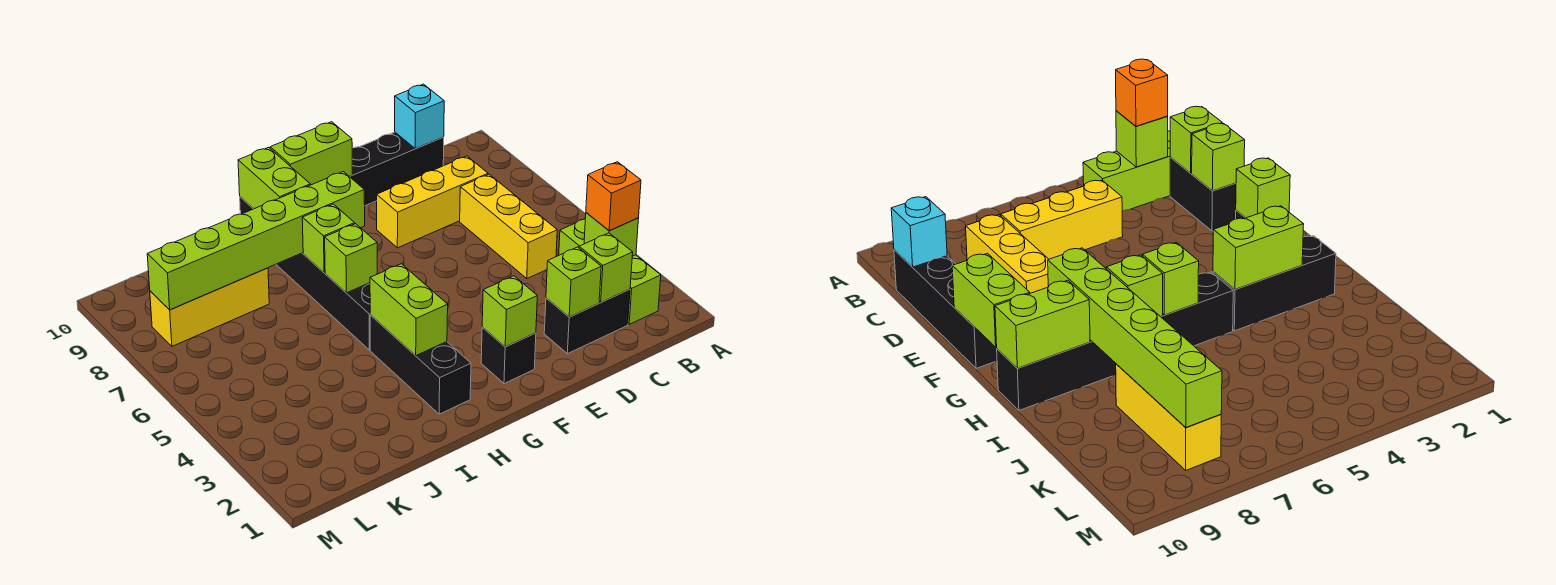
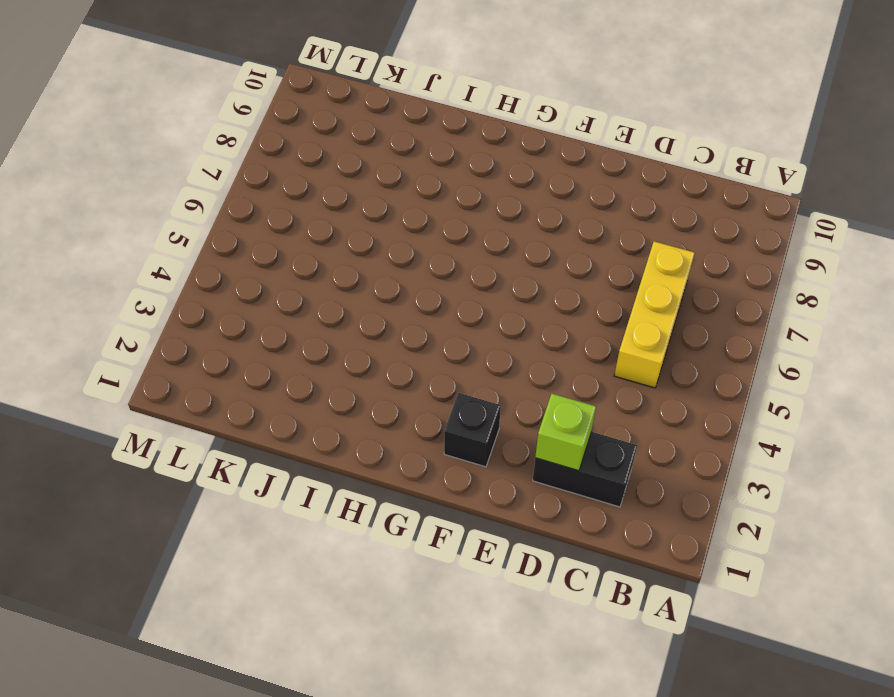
none -> lime brick B2:B4 level 1
none -> yellow brick C8:E8 level 1
none -> black brick C10:F10 level 1

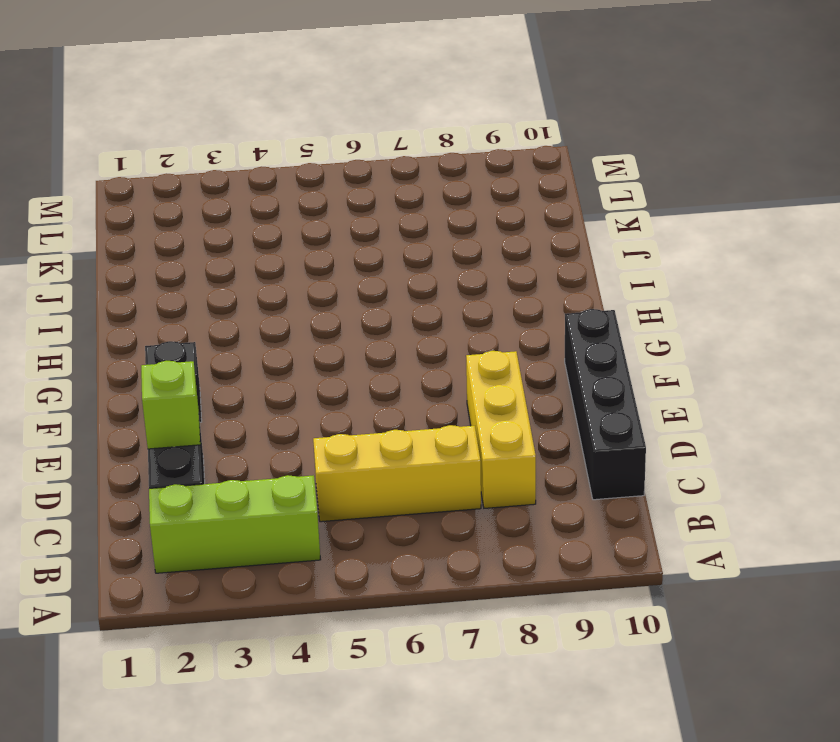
none -> black brick H2:H4 level 1
none -> black brick H5:H10 level 1
none -> yellow brick J8:L8 level 1

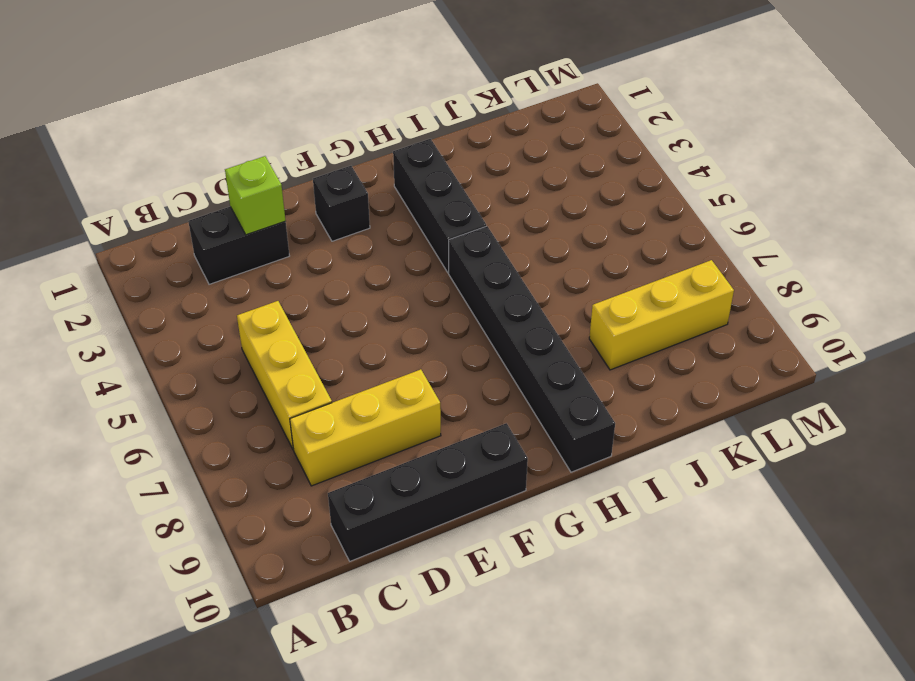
none -> lime brick B2:B4 level 1
none -> lime brick B3 level 2
none -> lime brick C2 level 2

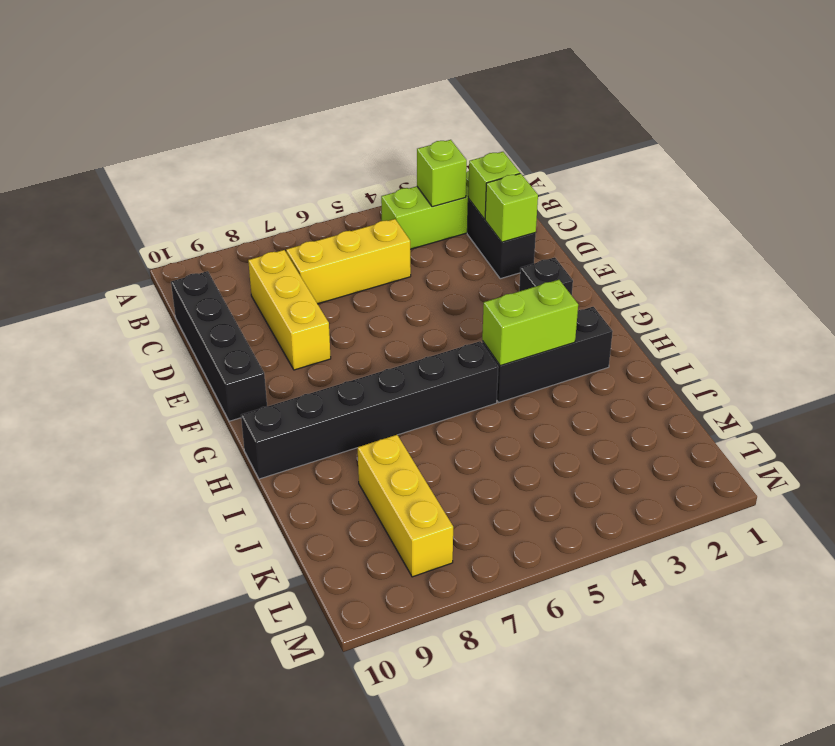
none -> cyan brick C10 level 2
none -> lime brick F2 level 2
none -> lime brick F10:G10 level 2

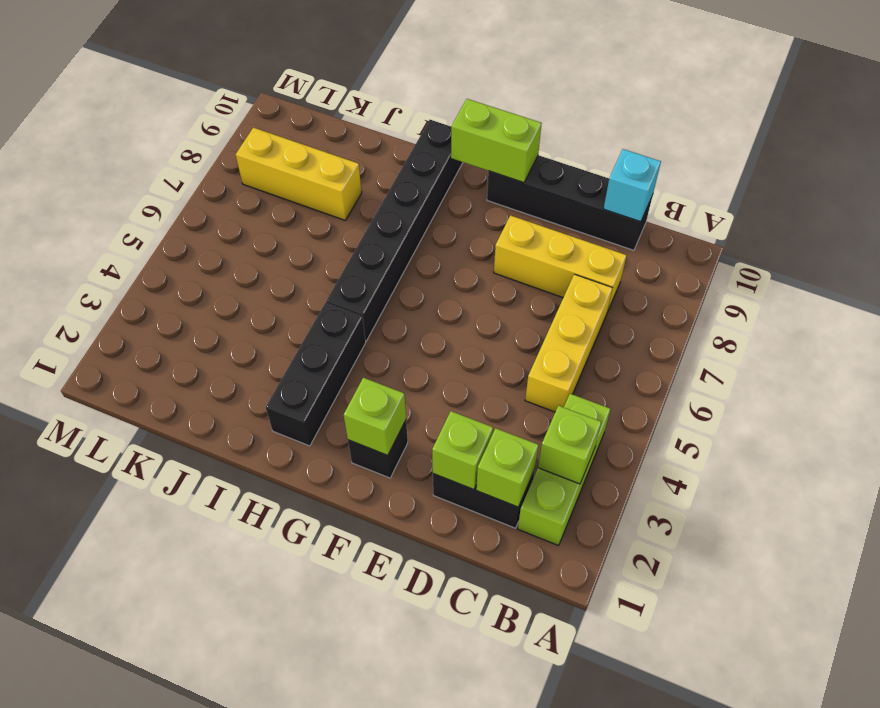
none -> lime brick G8:L8 level 2
none -> lime brick H3:H4 level 2
none -> lime brick H6 level 2

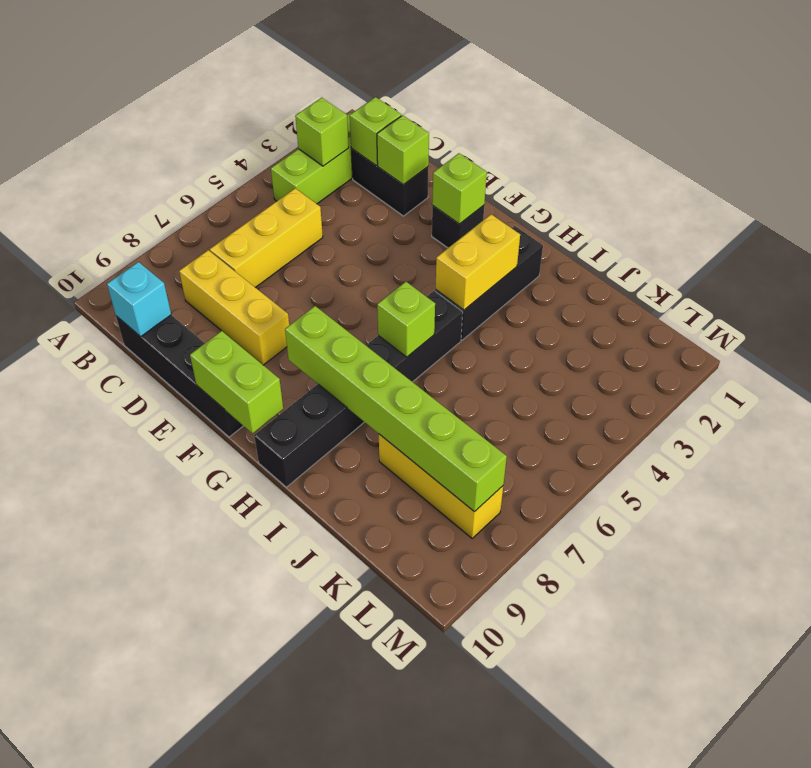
yellow brick H3:H4 level 2 -> lime brick H3:H4 level 2
none -> lime brick H7 level 2
none -> lime brick H9:H10 level 2
none -> orange brick B3 level 3

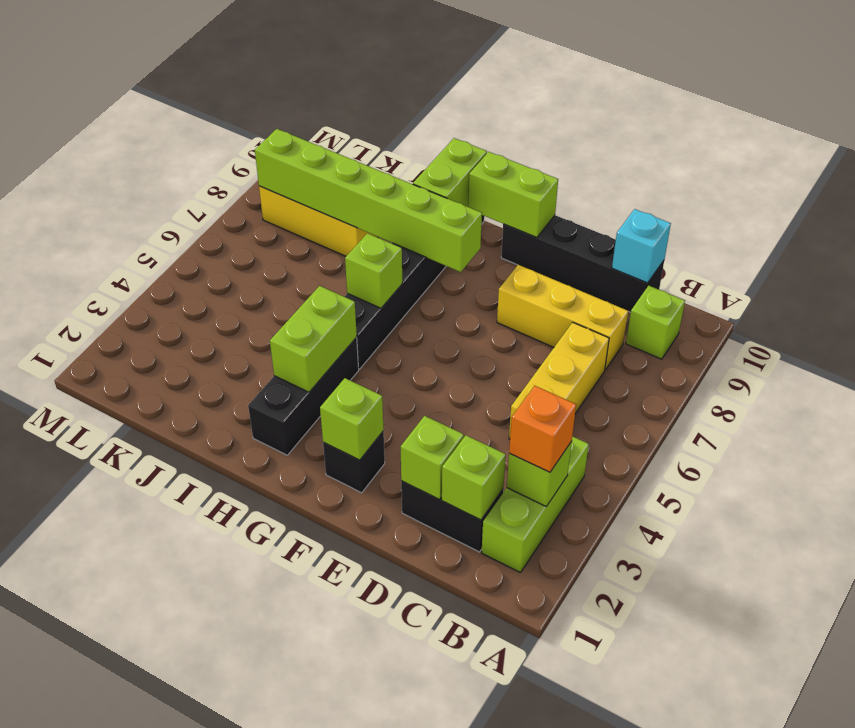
lime brick B9 level 1 -> lime brick H7 level 2

